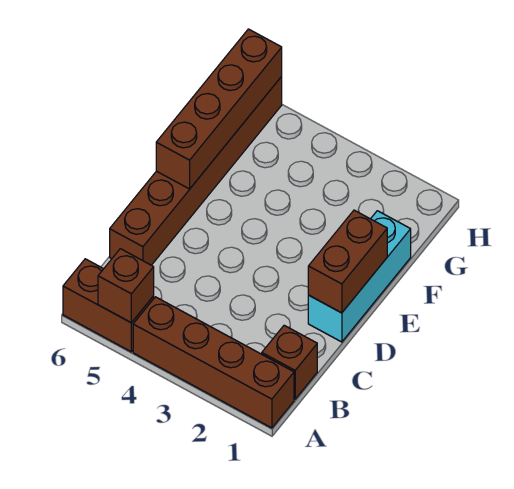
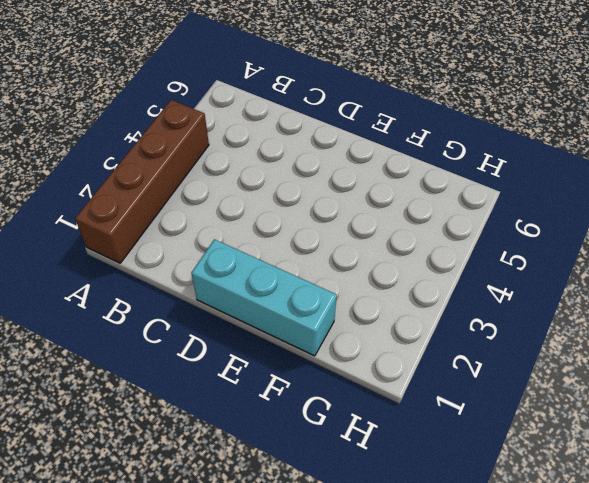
none -> brown brick A5:A6 level 1
none -> brown brick B1 level 1

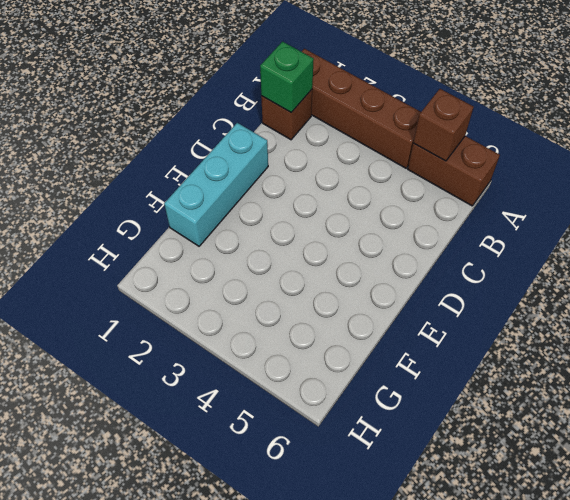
green brick B1 level 2 -> none
none -> brown brick C6:H6 level 1
none -> brown brick D1:E1 level 2

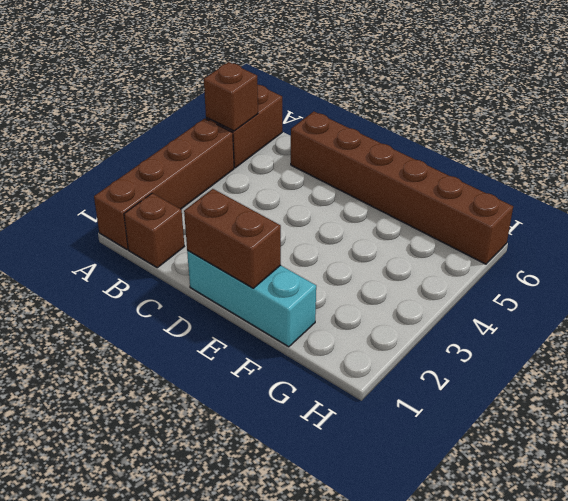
none -> brown brick E6:H6 level 2

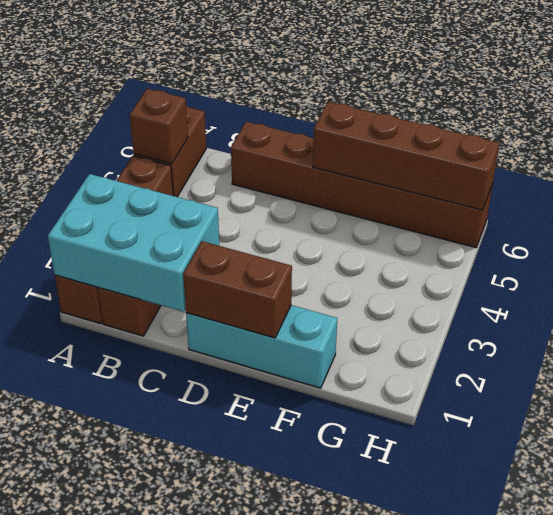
cyan brick A1:C2 level 2 -> none

